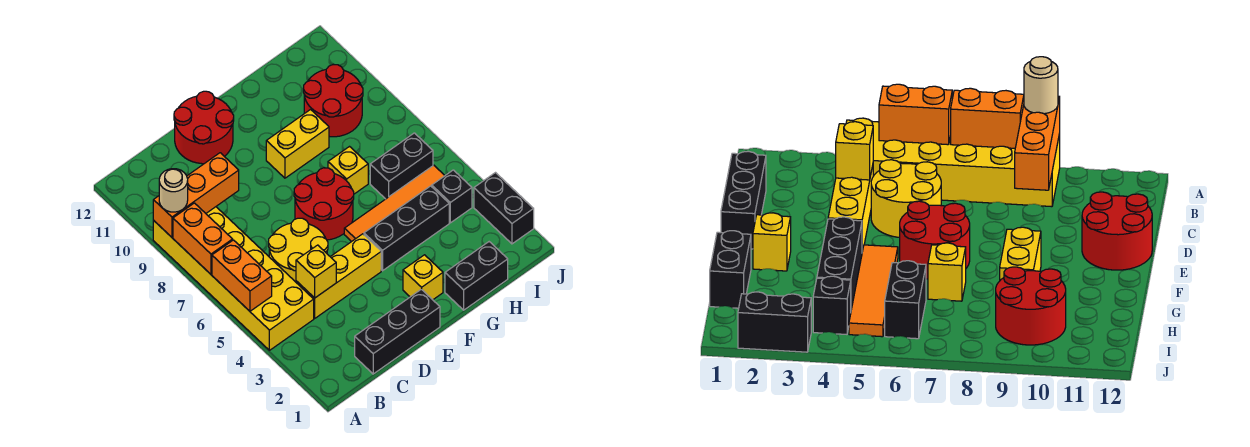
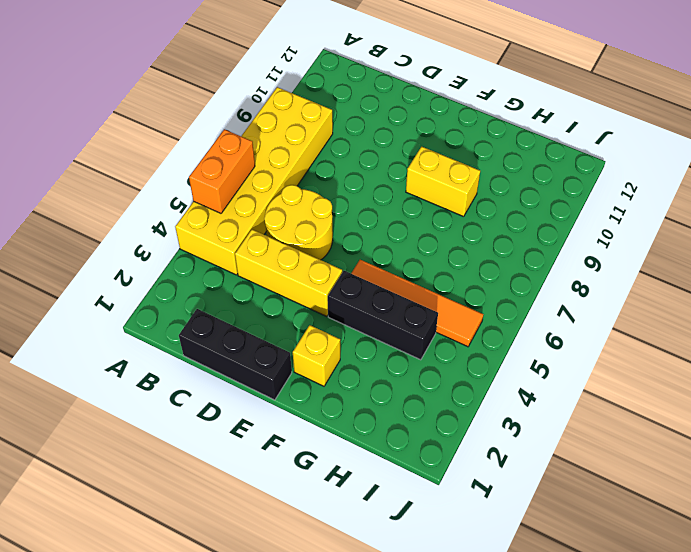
none -> red round brick D11:E12 level 1
none -> red round brick E6:F7 level 1
none -> black brick G1:H1 level 1

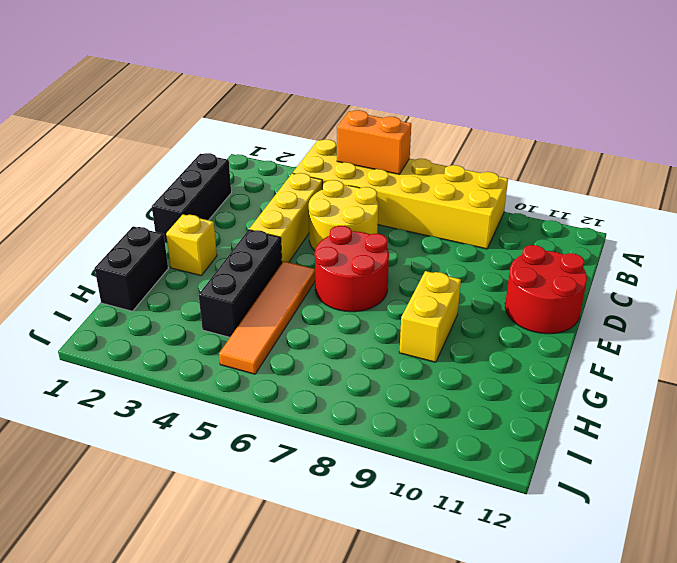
none -> yellow brick G7 level 1
none -> black brick H6:I6 level 1
none -> red round brick H9:I10 level 1

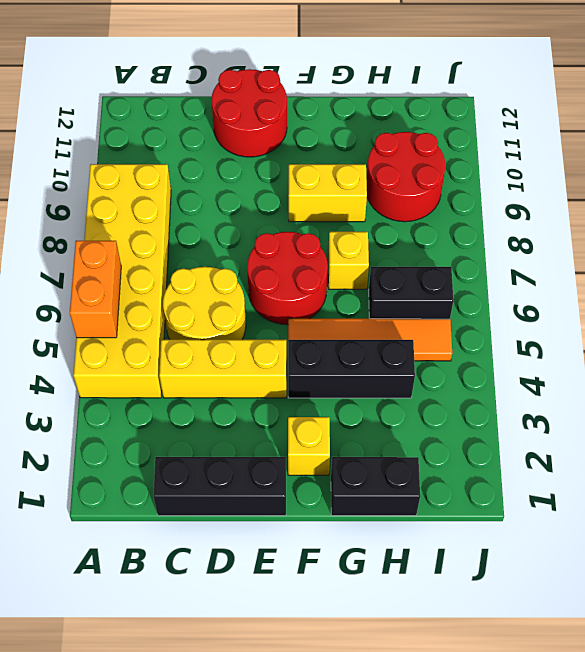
none -> black brick I4 level 1
none -> black brick J2:J3 level 1
none -> orange brick A7:A8 level 2

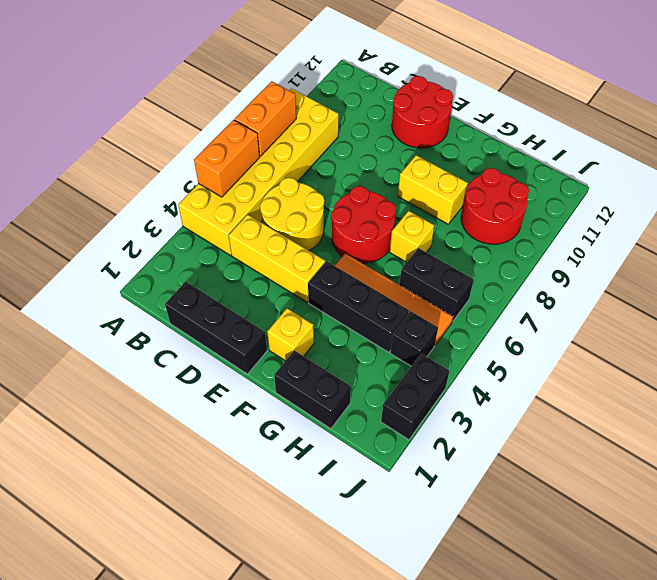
none -> orange brick A9:C9 level 2
none -> yellow brick C4 level 2
none -> tan round brick A9 level 3

